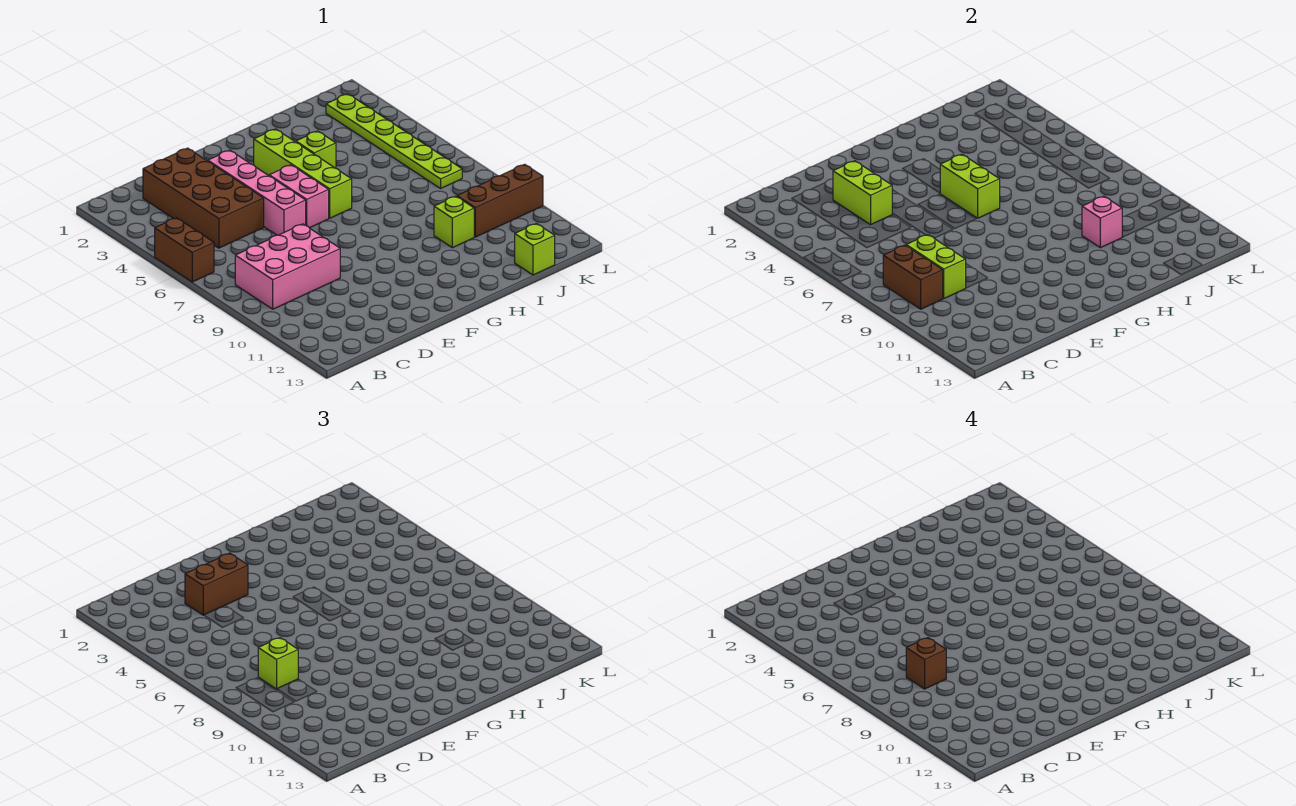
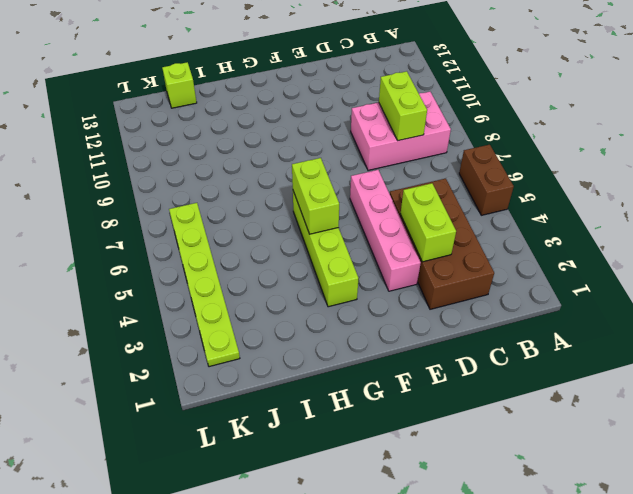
none -> pink brick F5:F6 level 1
none -> lime brick H4 level 1
none -> lime brick I10 level 1

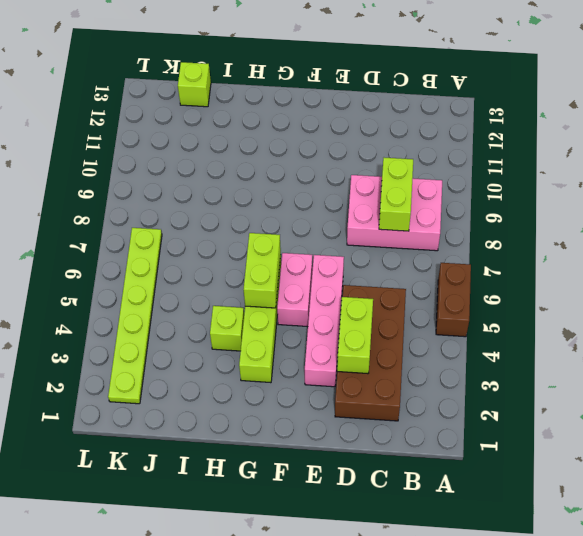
none -> lime brick I10 level 1
none -> brown brick J10:L10 level 1
none -> brown brick B8:B9 level 2

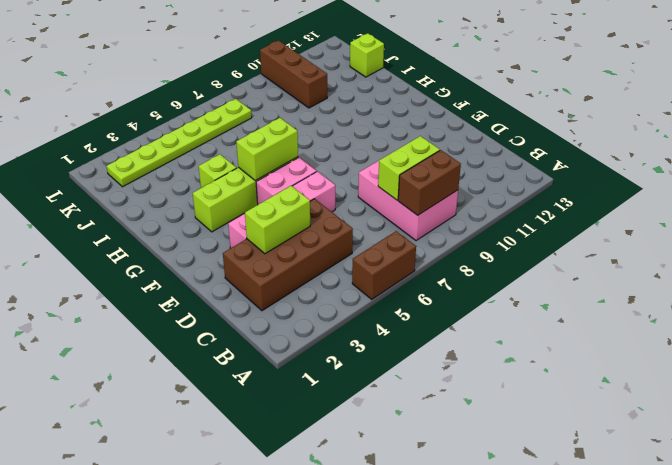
none -> lime brick I10 level 1
none -> pink brick I10 level 2
none -> lime brick C8 level 3

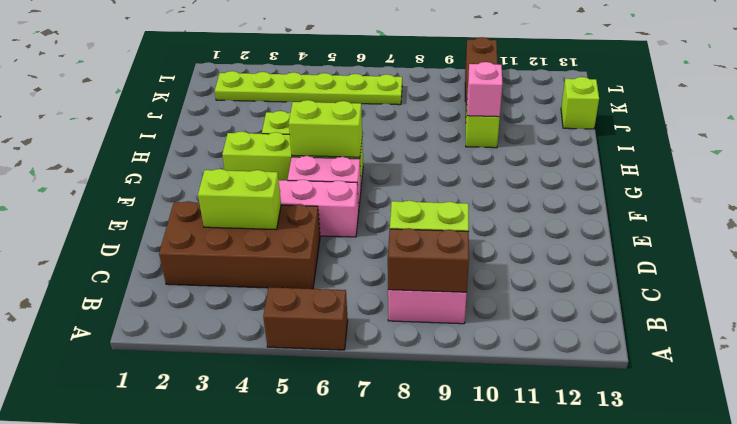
none -> lime brick C8 level 3
none -> brown brick D3:E3 level 3
none -> brown brick C8 level 4

